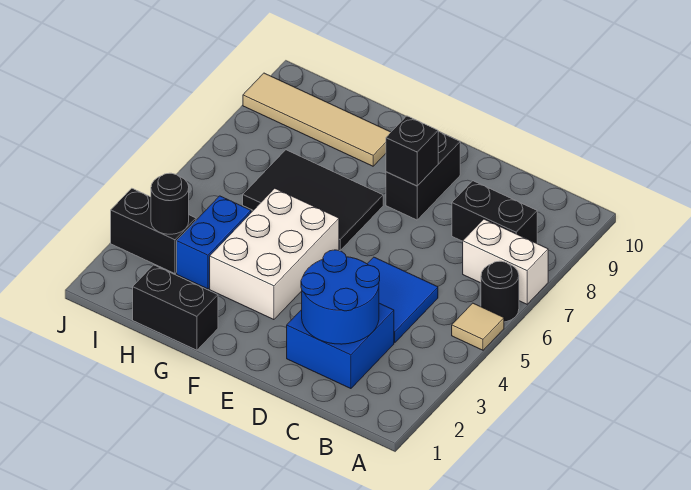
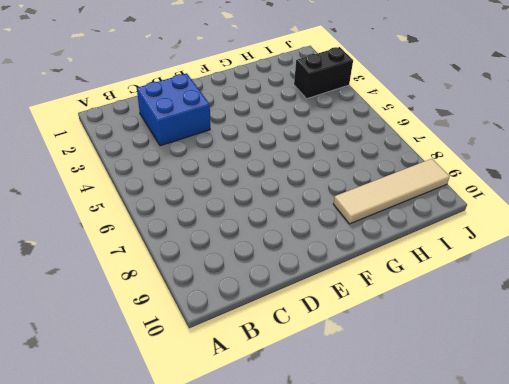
none -> tan tile A5 level 1
none -> black round brick A6 level 1
none -> white brick A7:B7 level 1

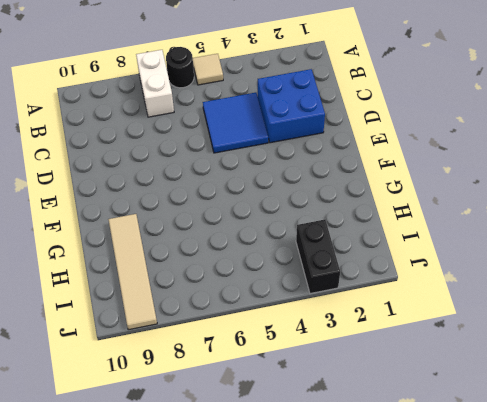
none -> black brick B8:C8 level 1
none -> black brick E8:E9 level 1
none -> white brick F3:G5 level 1

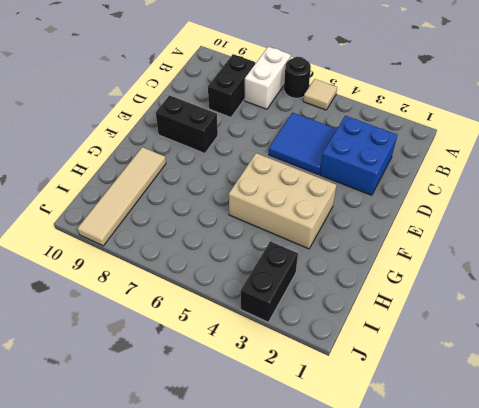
tan brick F3:G5 level 1 -> white brick F3:G5 level 1
none -> black tile F6:H7 level 1
none -> black brick G1:H1 level 1
none -> blue brick H3:H4 level 1

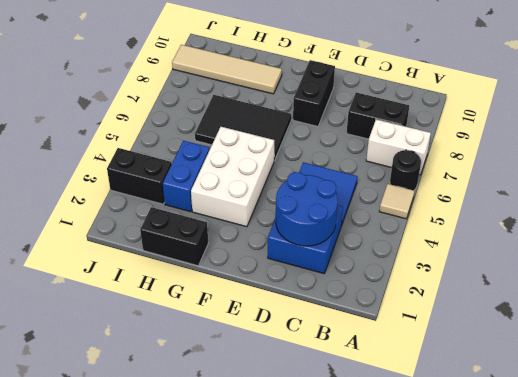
none -> black brick E8 level 2
none -> black round brick I3 level 2

